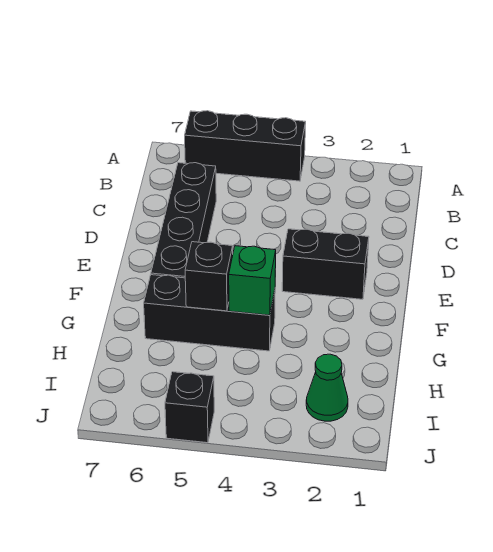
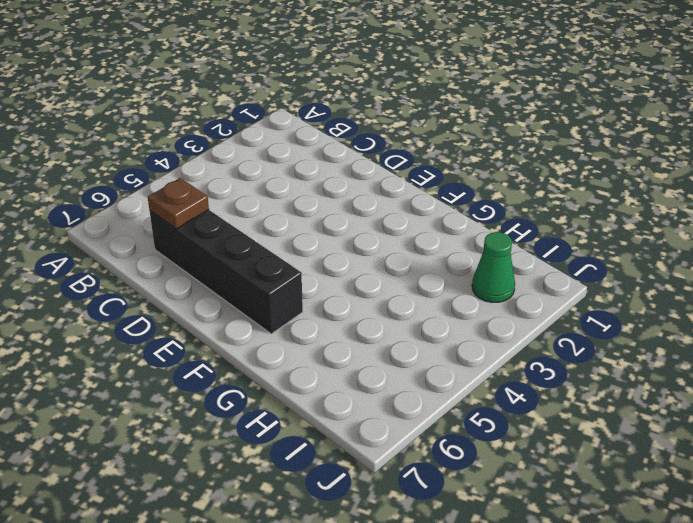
brown plate C6 level 2 -> none
none -> black brick A4:A6 level 1
none -> black brick E2:E3 level 1

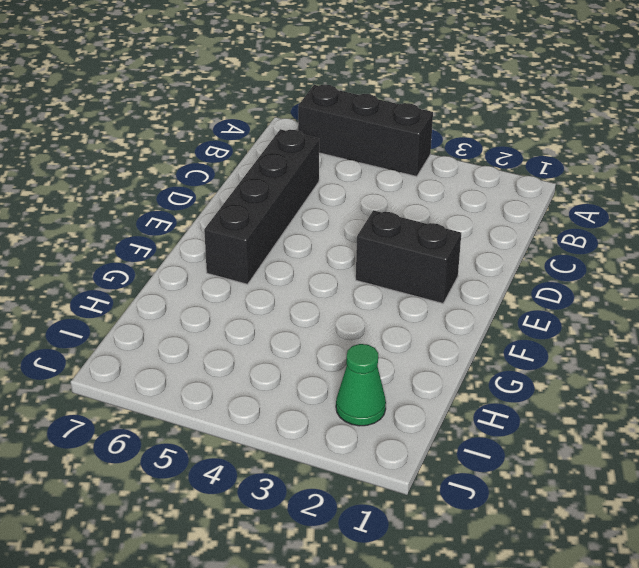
none -> black brick G4:G6 level 1
none -> black brick J5 level 1

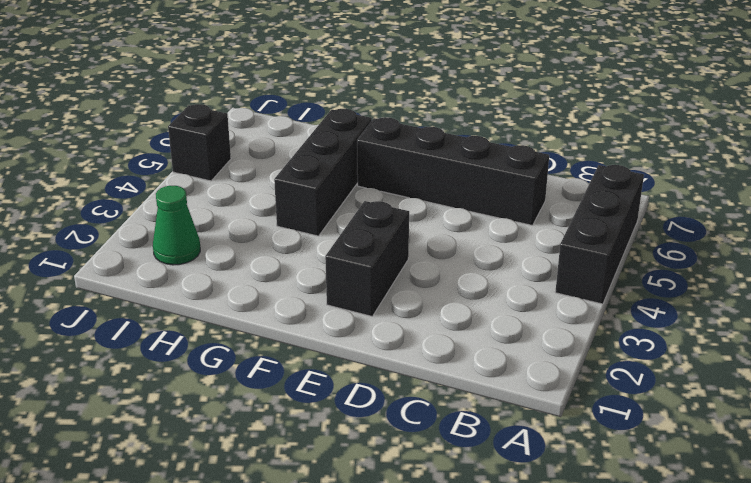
none -> green brick G4 level 2
none -> black brick G5 level 2

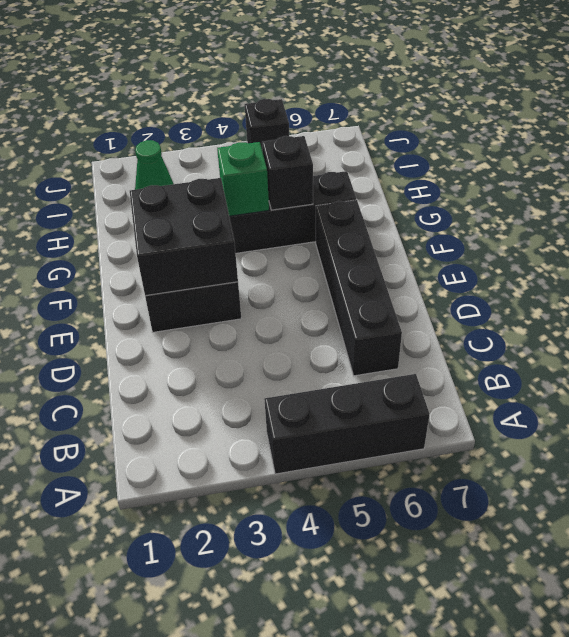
black brick E2:F3 level 2 -> none

